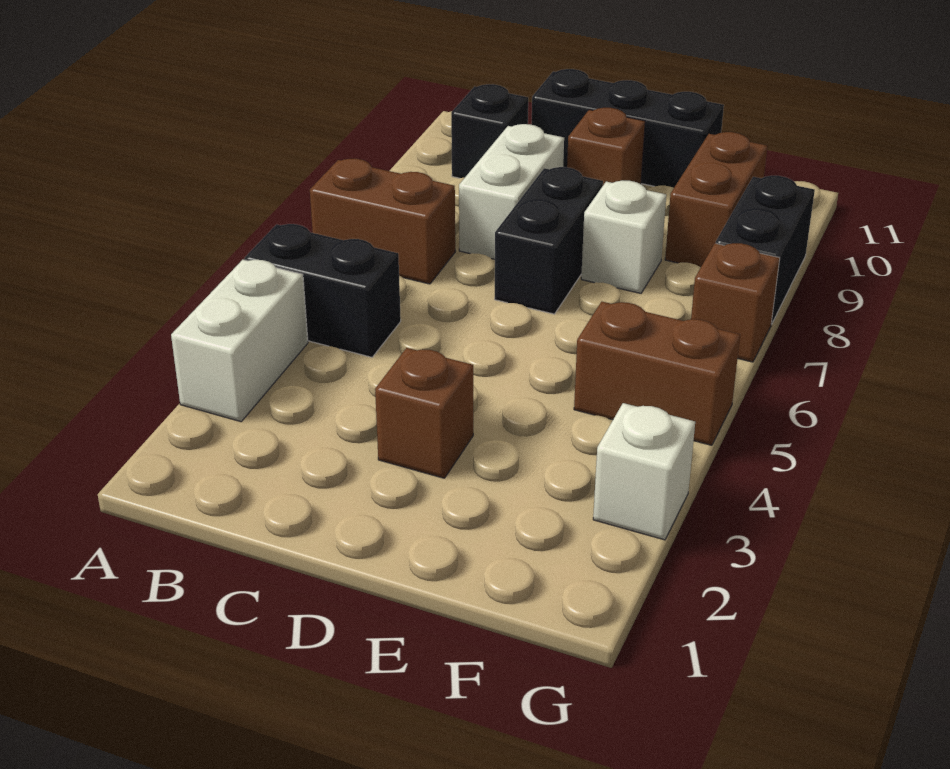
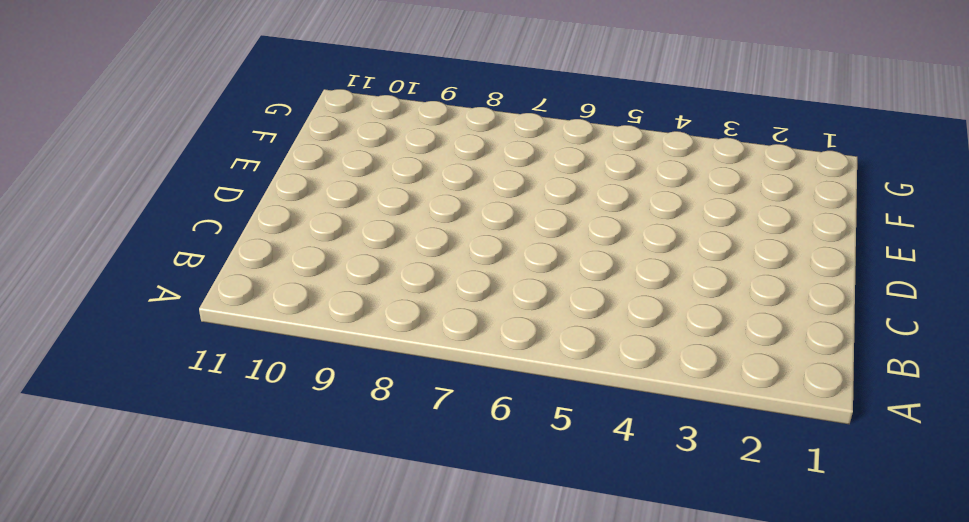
none -> white brick A3:A4 level 1
none -> black brick A5:B5 level 1
none -> brown brick A7:B7 level 1

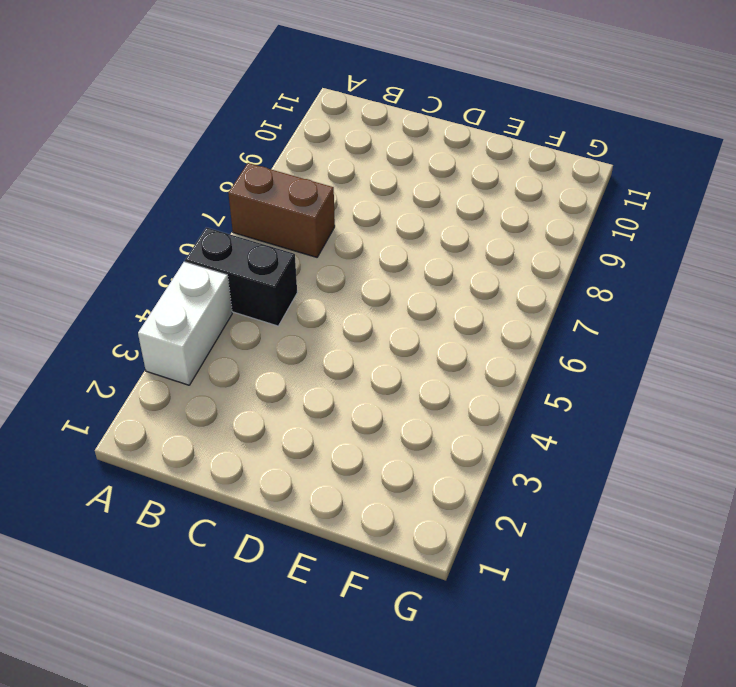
none -> black brick B10 level 1
none -> white brick C8:C9 level 1
none -> black brick C11:E11 level 1

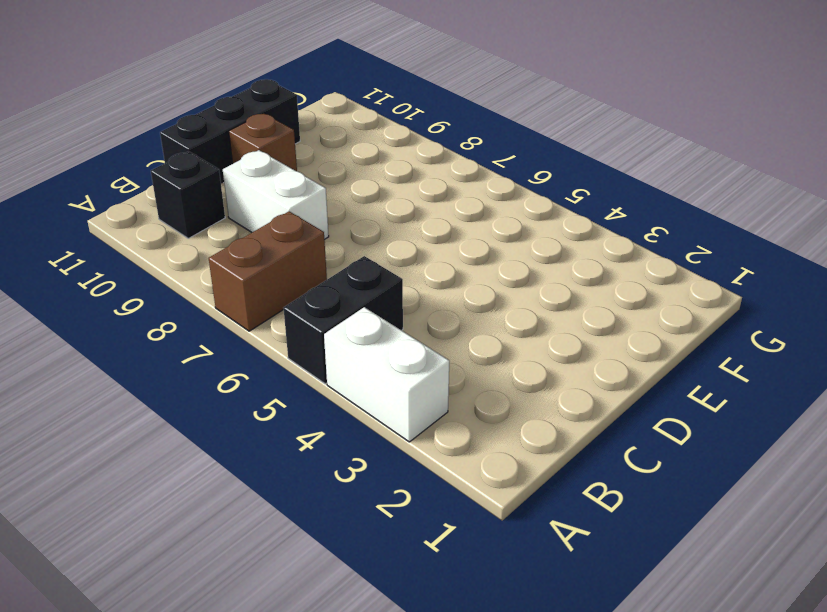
none -> brown brick D3 level 1
none -> black brick D7:D8 level 1
none -> white brick E8 level 1

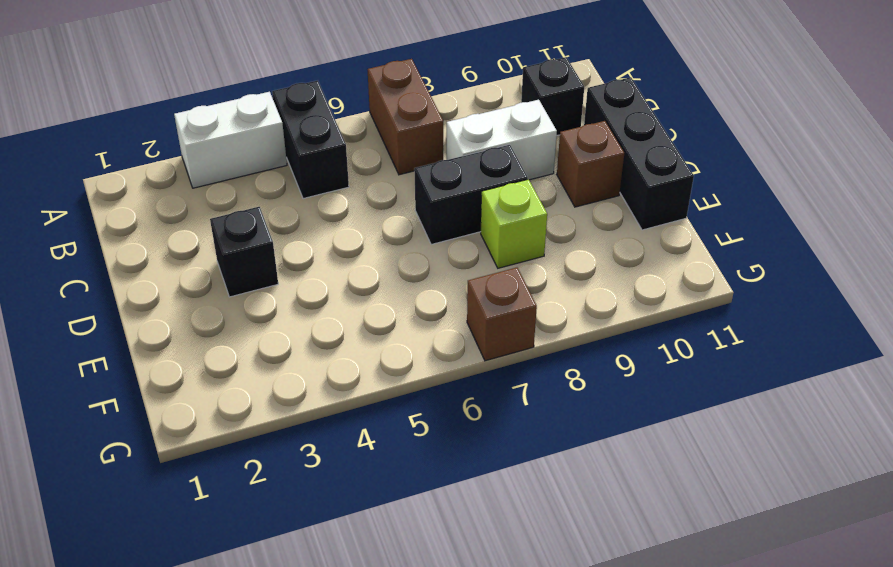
black brick D3 level 1 -> brown brick D3 level 1
lime brick E8 level 1 -> white brick E8 level 1
none -> brown brick F5:G5 level 1
none -> brown brick F9:F10 level 1
none -> white brick G3 level 1

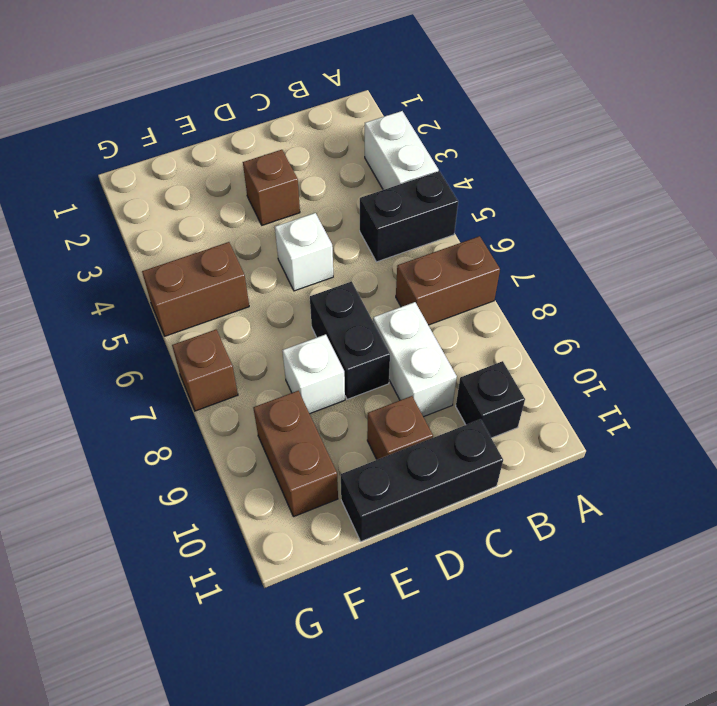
white brick D5 level 1 -> white brick G3 level 1
none -> black brick G8:G9 level 1

